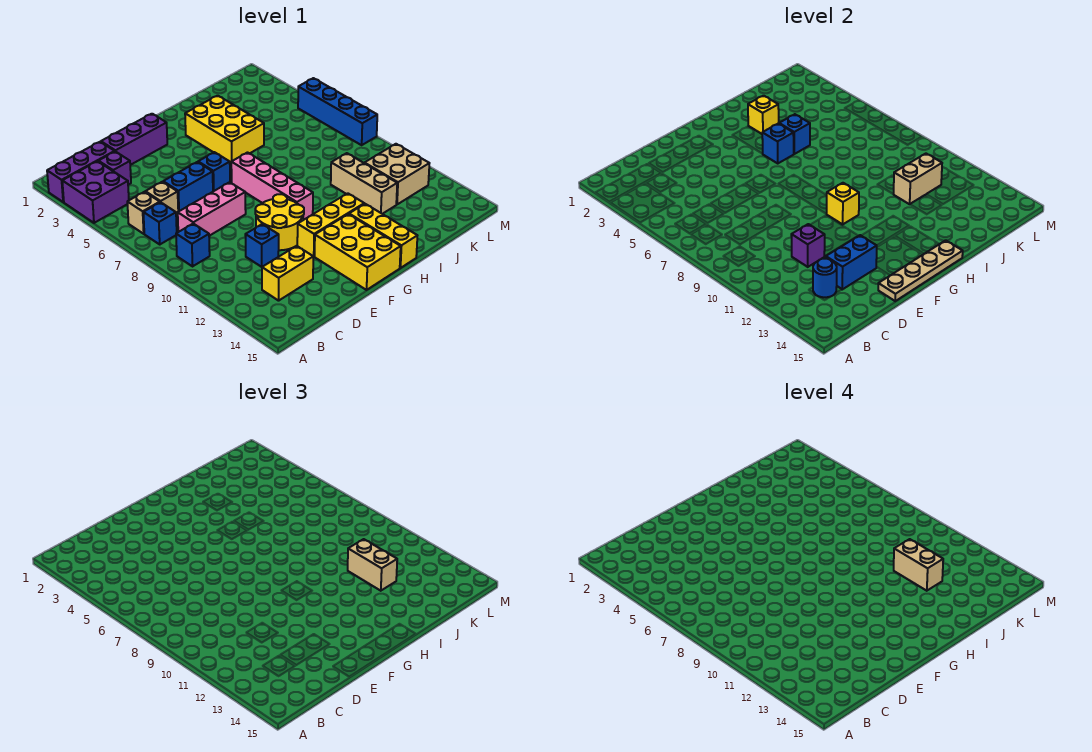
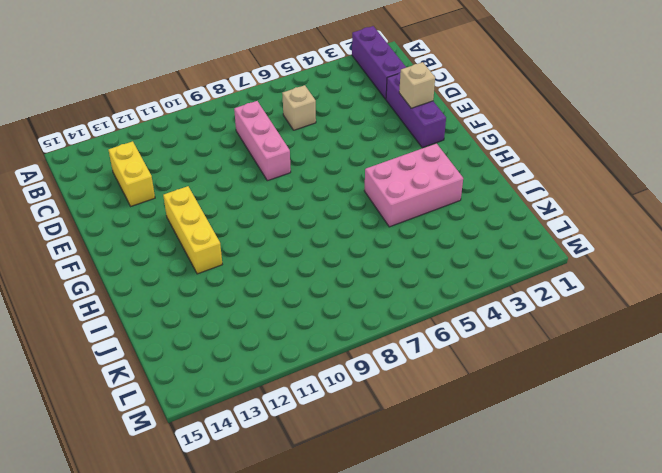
tan brick E2 level 2 -> tan brick B6 level 1
pink brick H3:I5 level 1 -> yellow brick H3:I5 level 1
none -> purple brick A3:B4 level 1
none -> blue brick B7 level 1
none -> blue brick B9 level 1
none -> purple brick C3 level 1

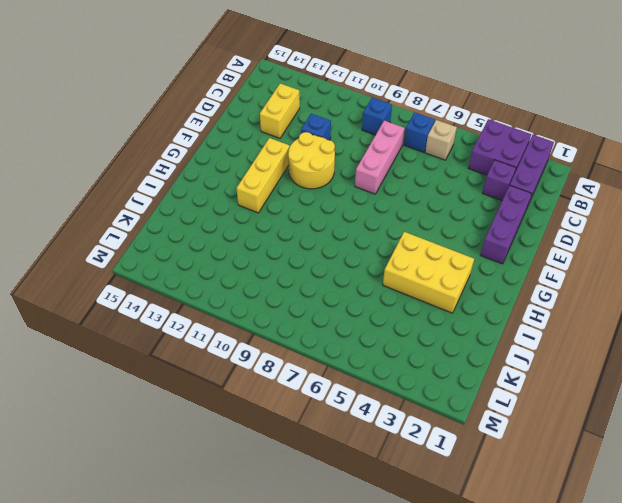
none -> tan brick C6 level 1
none -> blue brick D6:E6 level 1
none -> blue brick F6 level 1
none -> yellow brick F13:G15 level 1

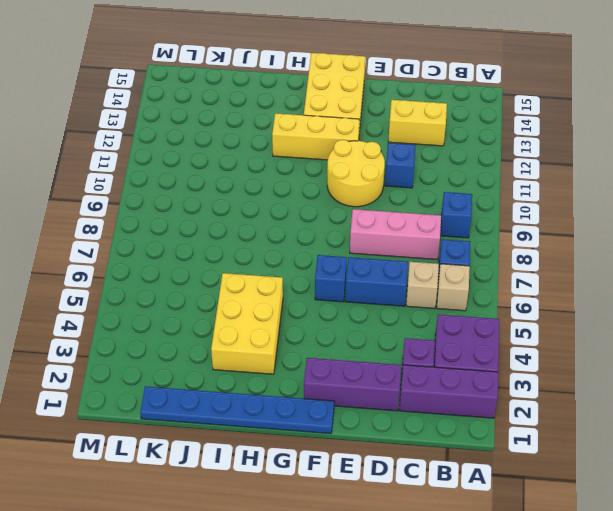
blue plate F1:K1 level 1 -> none
none -> pink brick G7:G10 level 1
none -> yellow brick H13:H15 level 1
none -> tan brick J10:J12 level 1
none -> tan brick K11:L12 level 1

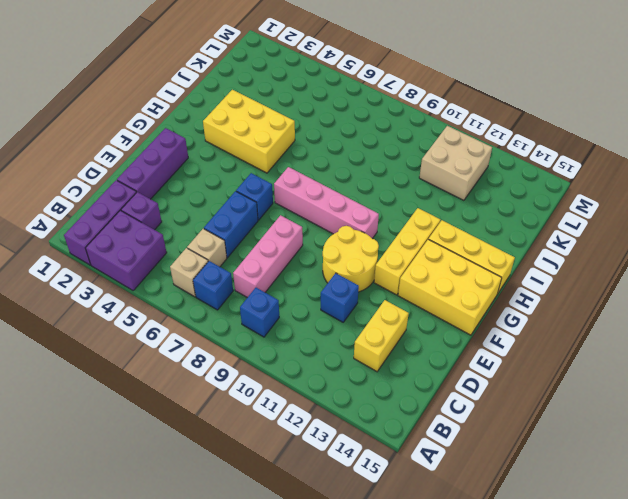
none -> tan brick J10:J12 level 1
none -> blue brick M5:M8 level 1
none -> blue round brick C13 level 2
none -> purple brick D11 level 2

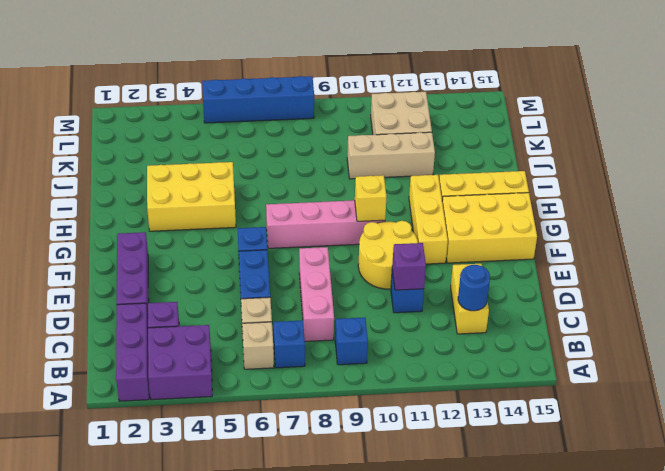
none -> blue brick D13:E13 level 2
none -> tan plate E15:H15 level 2
none -> blue brick H5 level 2
none -> yellow brick I3 level 2

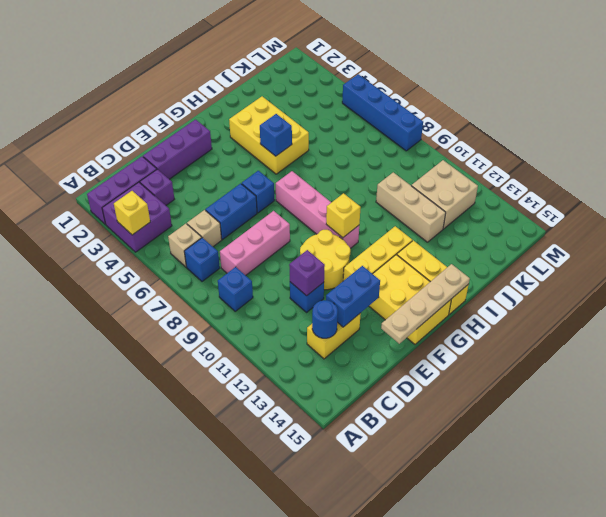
yellow brick A4 level 2 -> yellow brick I3 level 2
none -> blue brick I5 level 2
none -> tan brick J11:K11 level 2
none -> tan brick J11:J12 level 3
none -> tan brick J11:J12 level 4

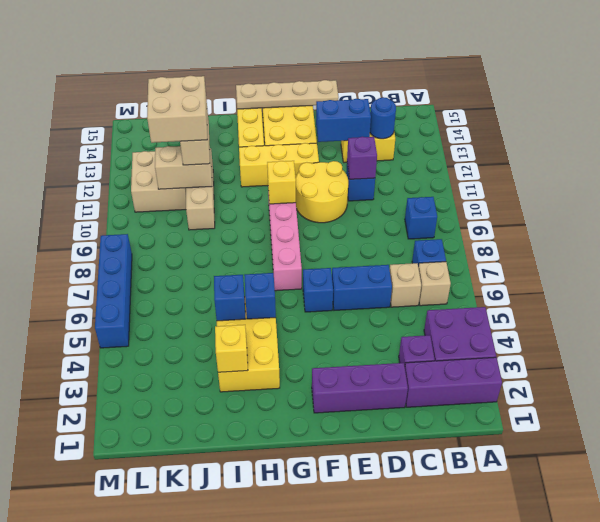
tan brick J11:K12 level 4 -> tan brick J11:J12 level 4
none -> pink brick C8:E8 level 1

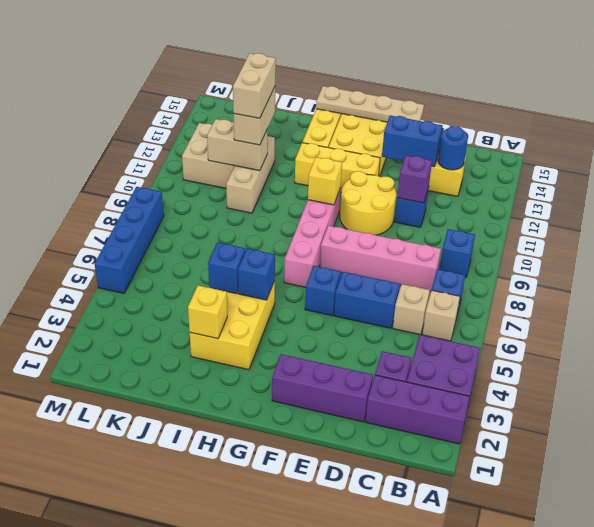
pink brick C8:F8 level 1 -> pink brick C8:E8 level 1

